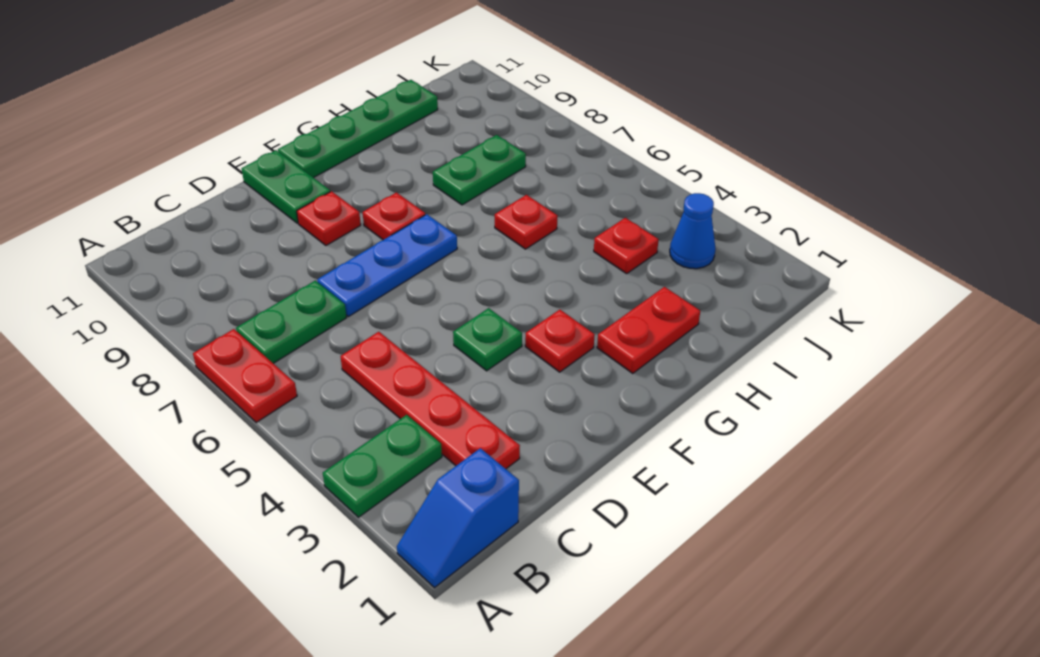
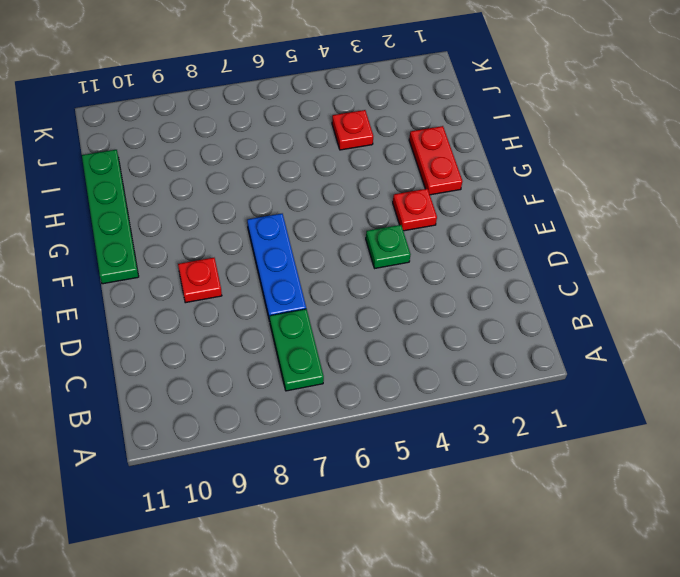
none -> blue slope A1:B1 level 1 top B
none -> green plate A3:B3 level 1
none -> red plate A6:A7 level 1

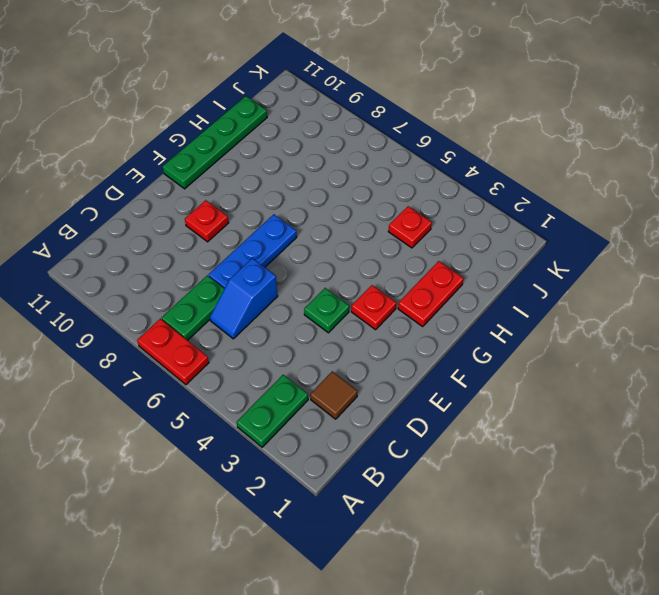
brown tile C2 level 1 -> red plate C2:C5 level 1
blue slope C6:D6 level 1 top D -> blue slope A1:B1 level 1 top B
none -> green plate E10:E11 level 1
none -> red plate F8 level 1
none -> red plate H6 level 1

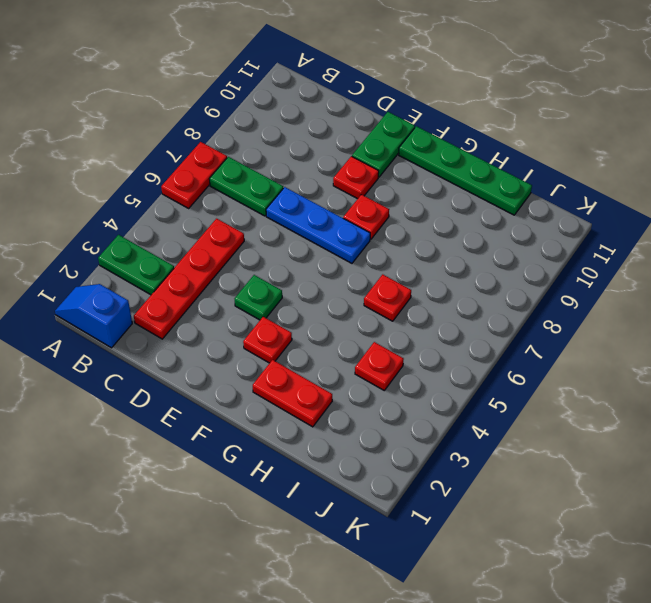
none -> green plate H8:I8 level 1
none -> blue cone J3 level 1

